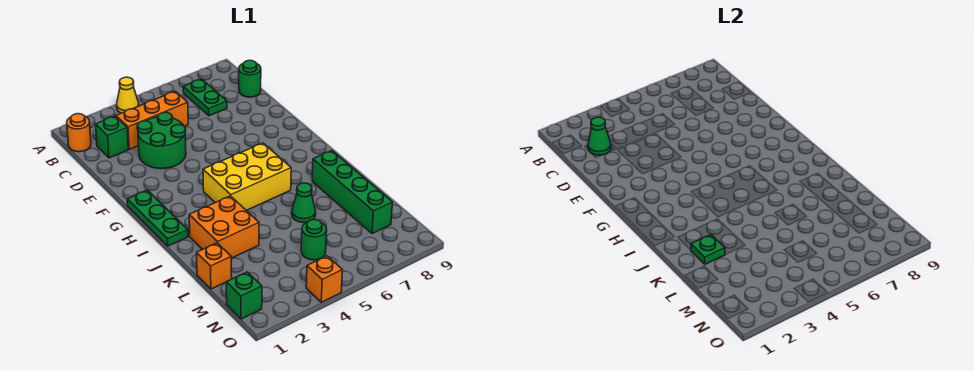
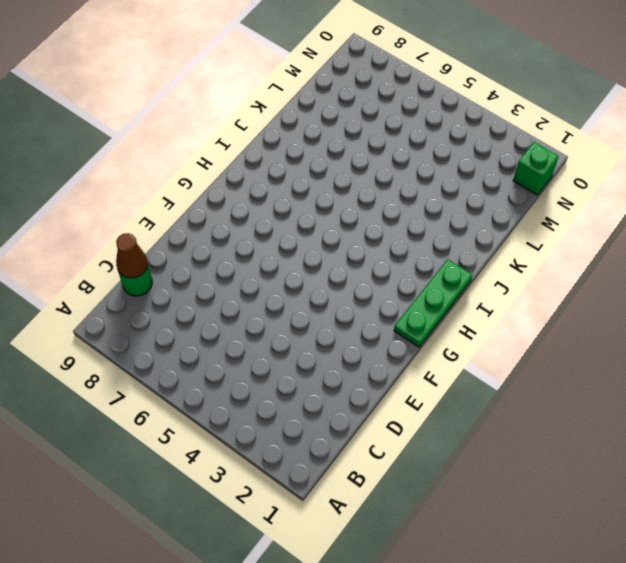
brown cone C9 level 2 -> none
none -> yellow cone A4 level 1
none -> orange round brick B1 level 1
none -> green plate B7:C7 level 1

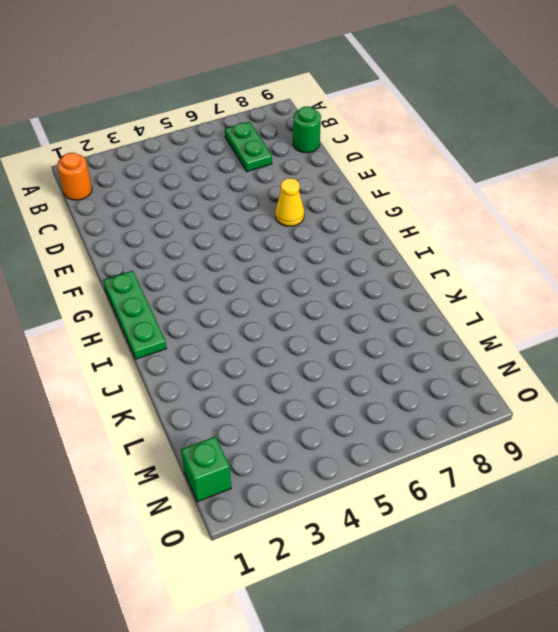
yellow cone F7 level 1 -> yellow cone A4 level 1
none -> green brick C2 level 1
none -> orange brick C3:C5 level 1
none -> green round brick D3:E4 level 1

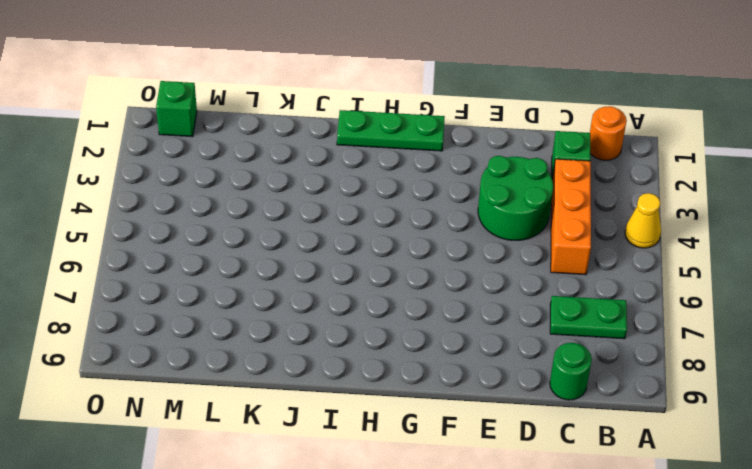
none -> yellow brick H4:I6 level 1
none -> orange brick J2:K3 level 1
none -> green brick J8:M8 level 1

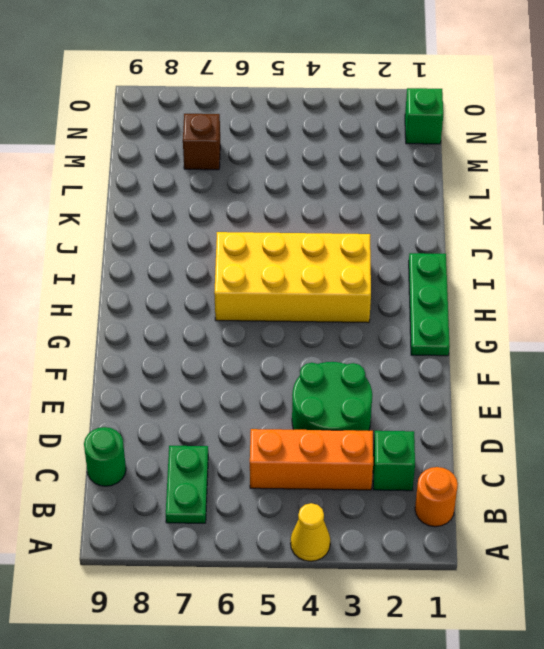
yellow brick H3:I6 level 1 -> yellow brick H4:I6 level 1
brown brick M7 level 1 -> none
none -> orange brick J2:K3 level 1
none -> green brick J8:M8 level 1
none -> green cone K6 level 1

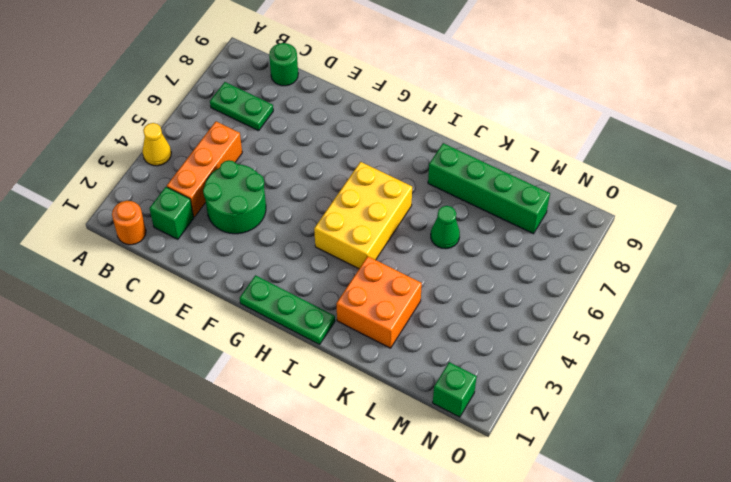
none -> orange brick L1 level 1
none -> green round brick M5 level 1
none -> orange brick O4 level 1

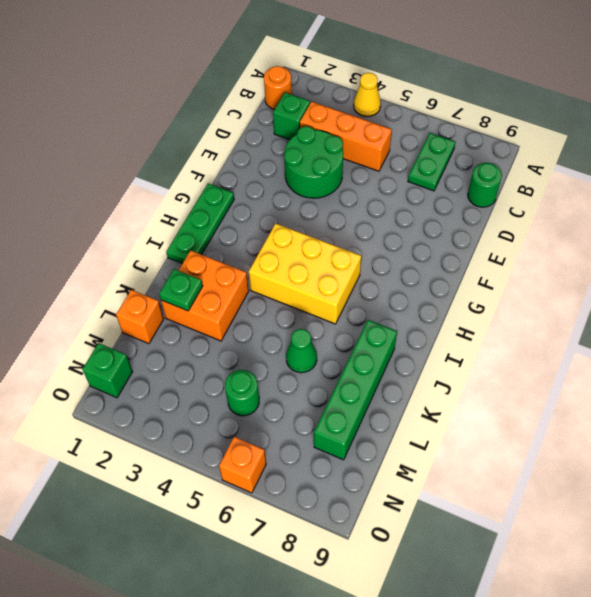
orange brick O6 level 1 -> orange brick O4 level 1
none -> green cone C2 level 2

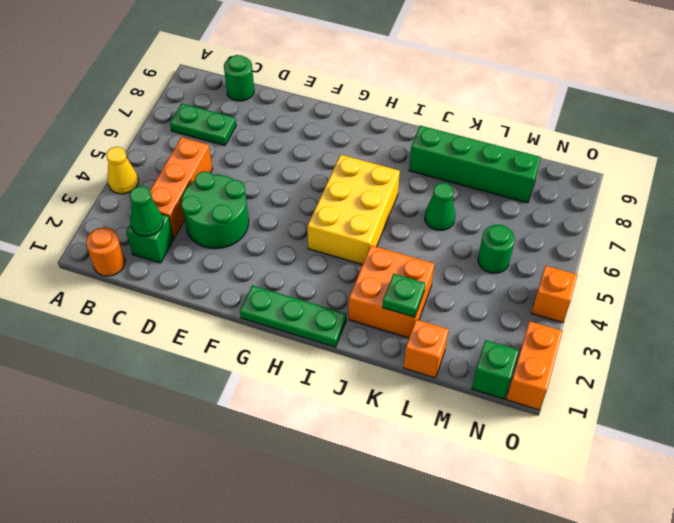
orange brick O1:O2 level 1 -> none

